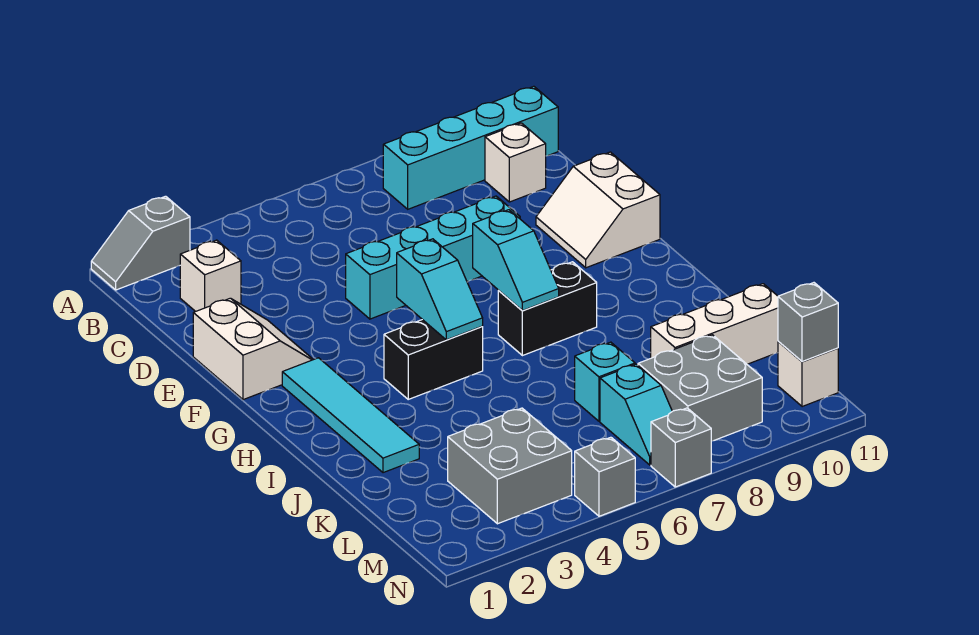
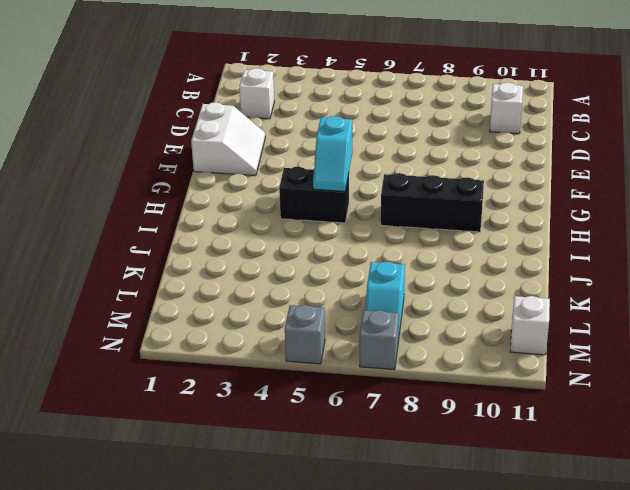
black brick H7:H9 level 1 -> black brick H7:H8 level 1
none -> grey slope A1:A2 level 1 top 2
none -> cyan brick B8:B11 level 1
none -> cyan brick E5:E8 level 1

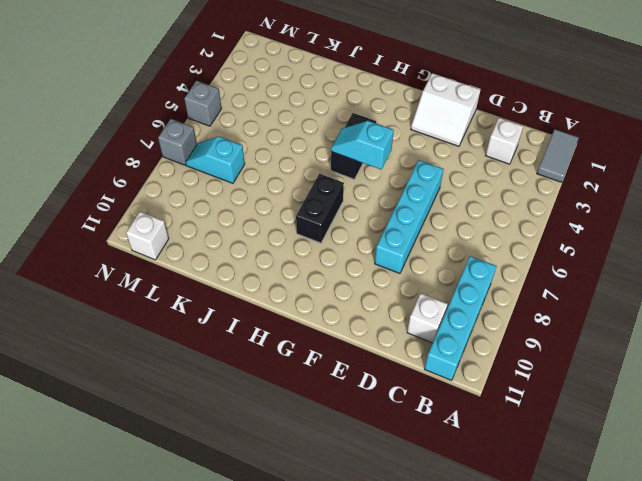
grey tile A1:A2 level 1 -> grey slope A1:A2 level 1 top 2
none -> white slope E10:F11 level 1 top 11
none -> cyan tile G2:J2 level 1
none -> cyan brick K7 level 1

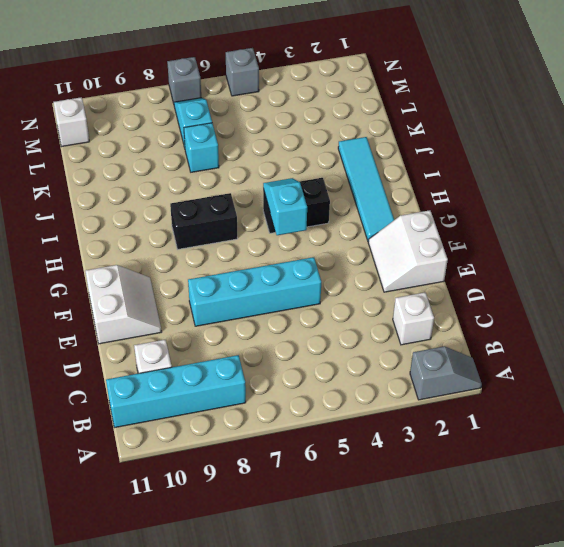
none -> white brick K9:K11 level 1
none -> grey brick L3:M4 level 1
none -> grey brick L8:M9 level 1

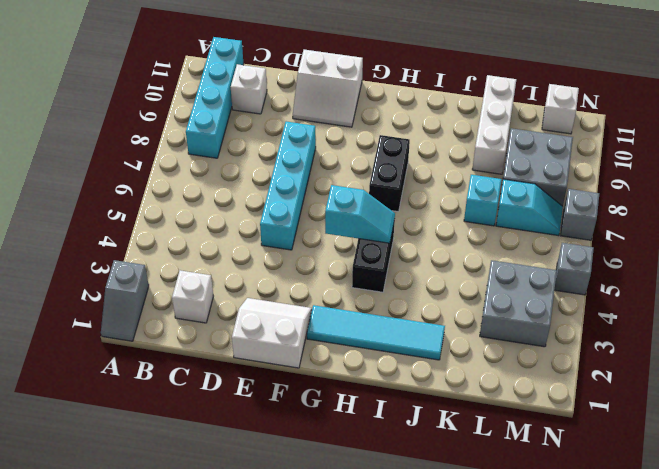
none -> cyan slope G7:H7 level 2 top G
none -> grey brick M11 level 2

